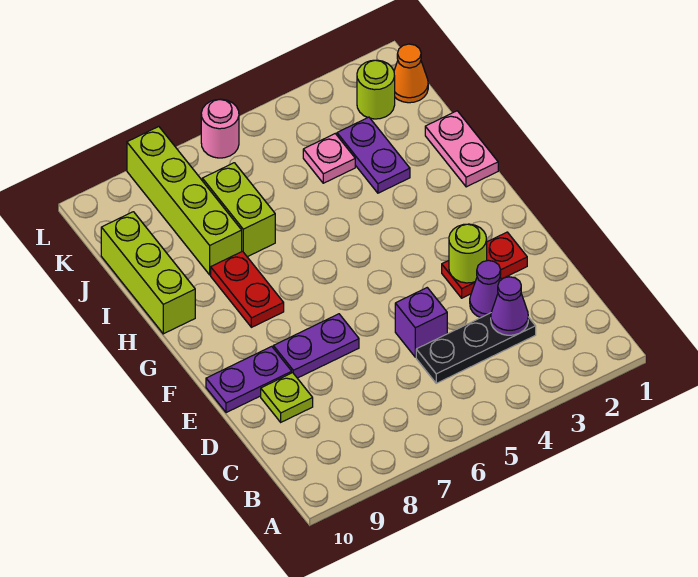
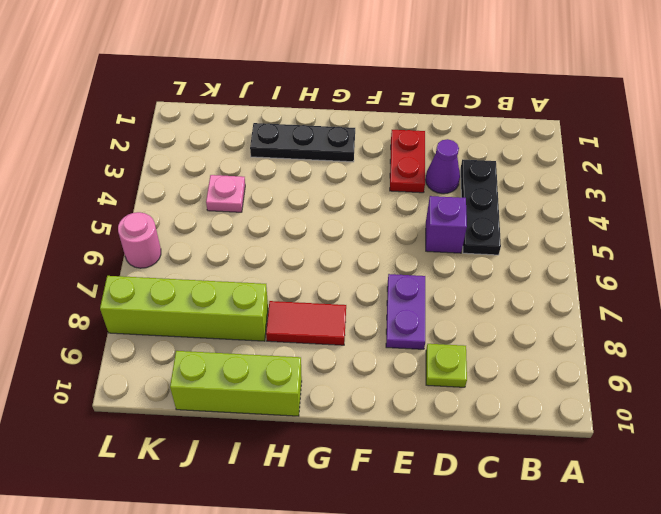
black plate G2:I2 level 1 -> none
red tile G8:H8 level 1 -> red plate G8:H8 level 1
none -> purple plate E9:E10 level 1
none -> pink plate H1:I1 level 1
none -> purple plate I3:J3 level 1

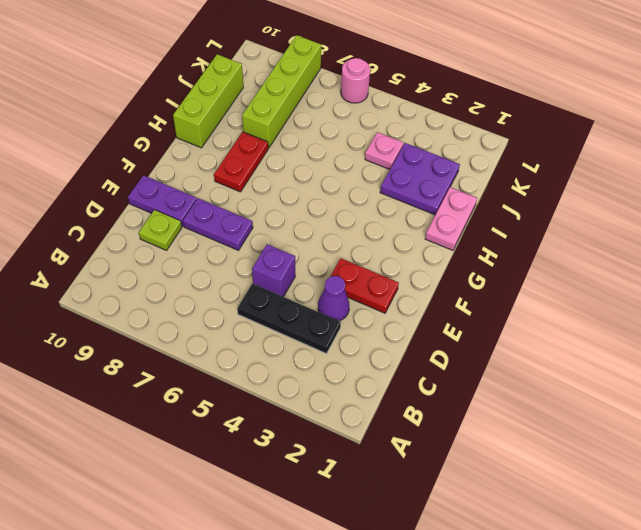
purple plate I2:J3 level 1 -> purple plate I3:J3 level 1
none -> lime brick I7:J7 level 1
none -> orange cone K1 level 1
none -> lime round brick K2 level 1

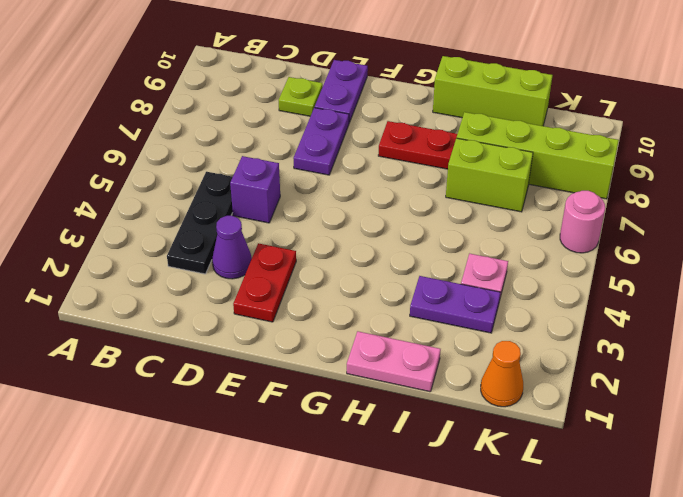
none -> lime round brick K2 level 1
none -> purple cone C3 level 2
none -> lime round brick E3 level 2

